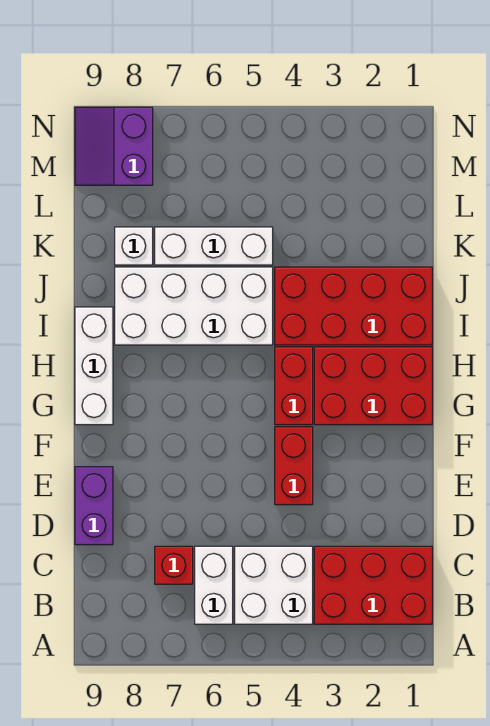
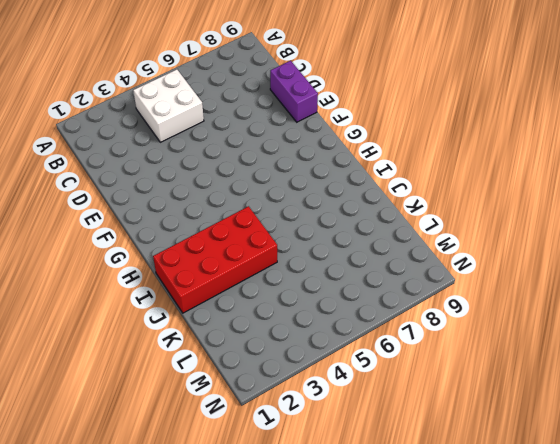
none -> red brick B1:C3 level 1
none -> white brick B6:C6 level 1
none -> red brick C7 level 1

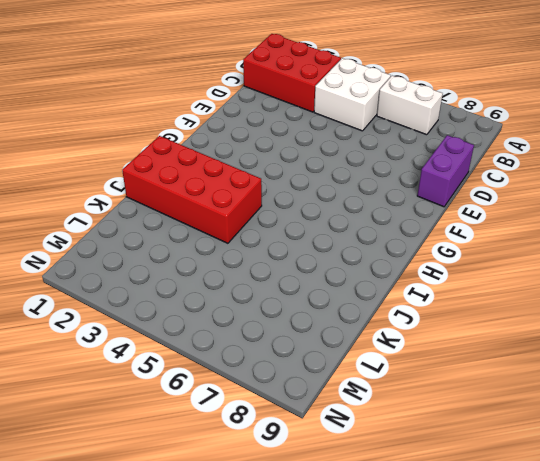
white brick B6:B7 level 1 -> white brick B6:C6 level 1
none -> red brick C7 level 1
none -> red brick E4:F4 level 1
none -> red brick G1:H3 level 1

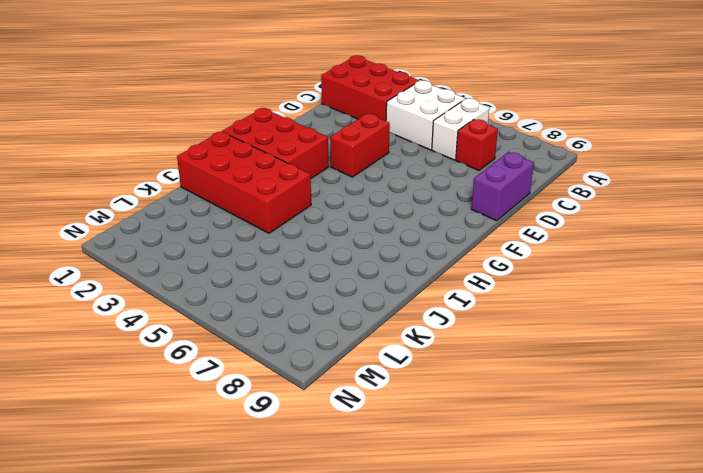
none -> red brick G4:H4 level 1
none -> white brick G9:I9 level 1
none -> white brick I5:J8 level 1

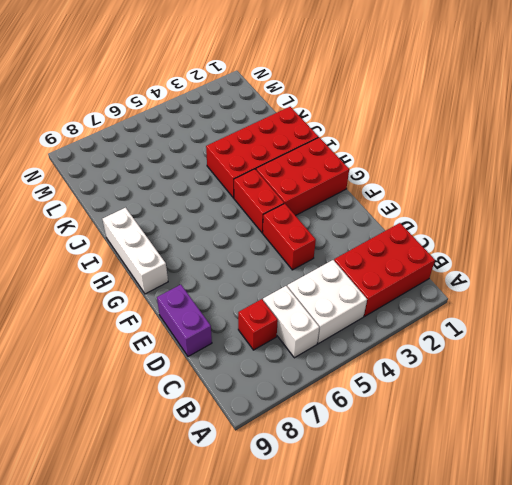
none -> white brick I5:J8 level 1
none -> white brick K5:K7 level 1
none -> white brick K8 level 1

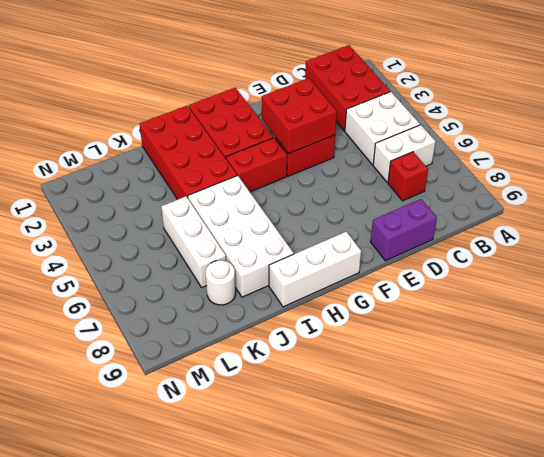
red brick E3:F4 level 2 -> none
white round brick K8 level 1 -> white brick K8 level 1
none -> purple slope M8:N9 level 1 top 8

